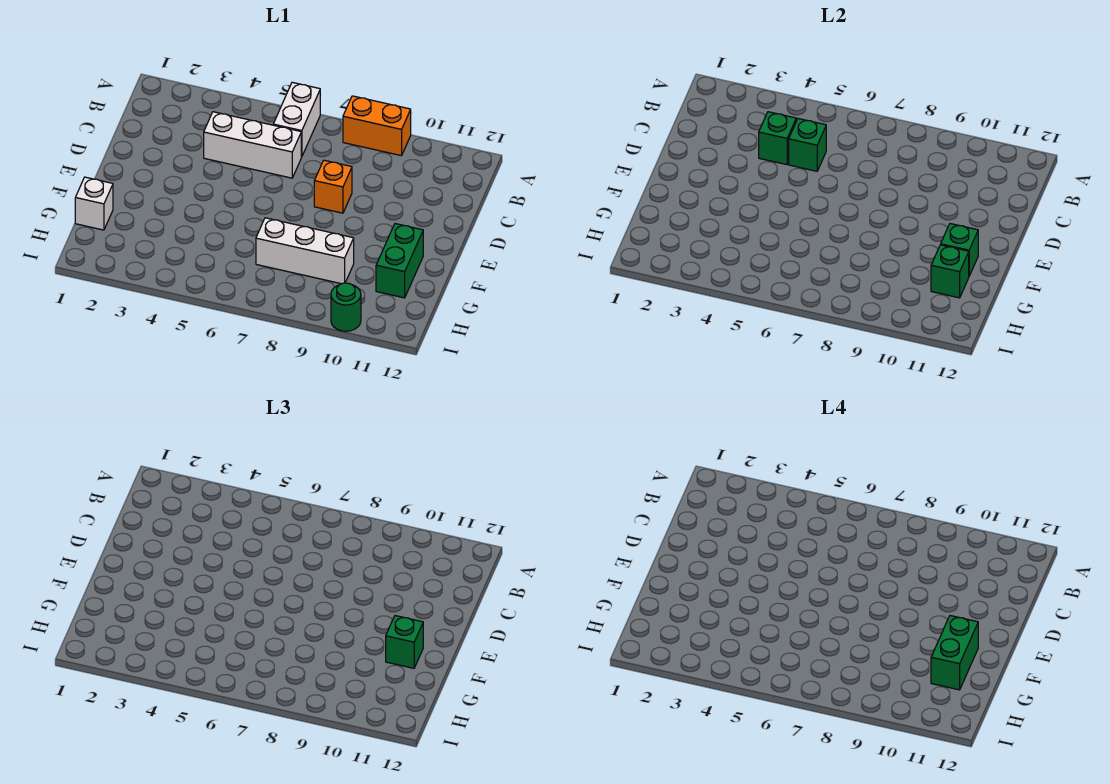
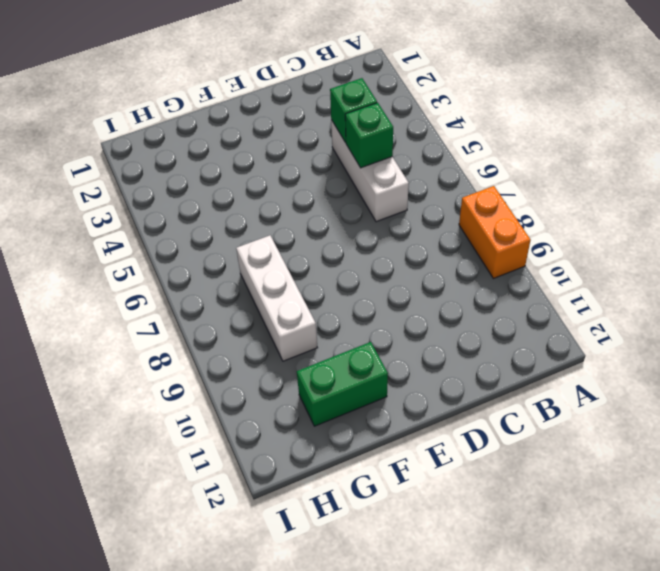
none -> white brick A6:B6 level 1
none -> orange brick D8 level 1
none -> white brick G1 level 1

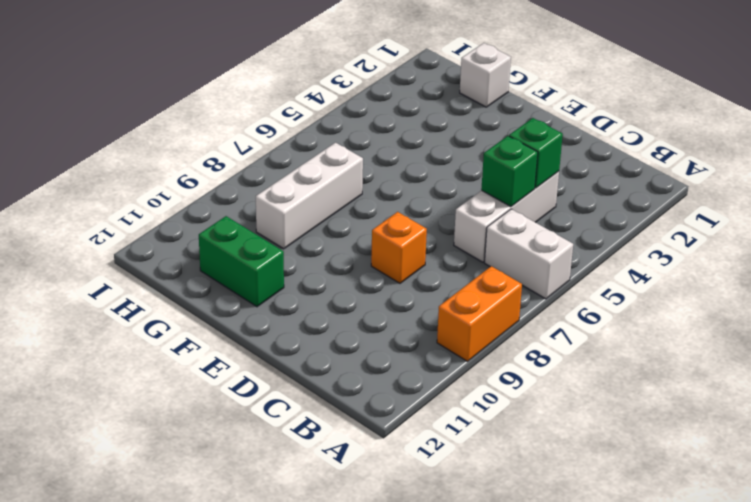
none -> green round brick I10 level 1
none -> green brick F11 level 2
none -> green brick G11 level 2

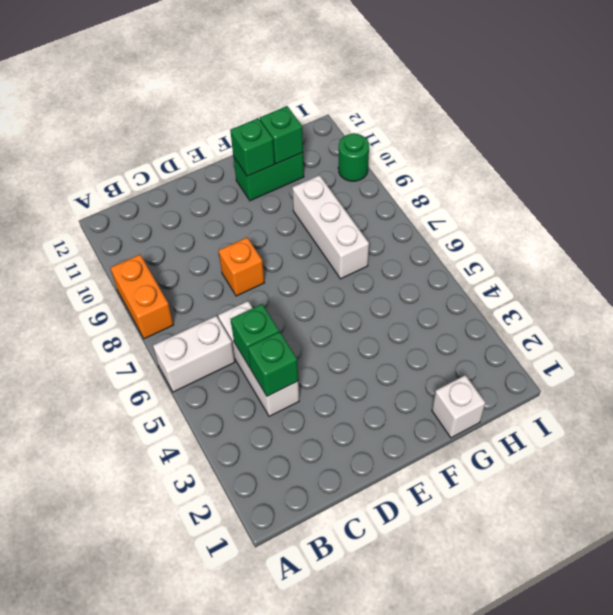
none -> green brick F11 level 3
none -> green brick F11:G11 level 4

